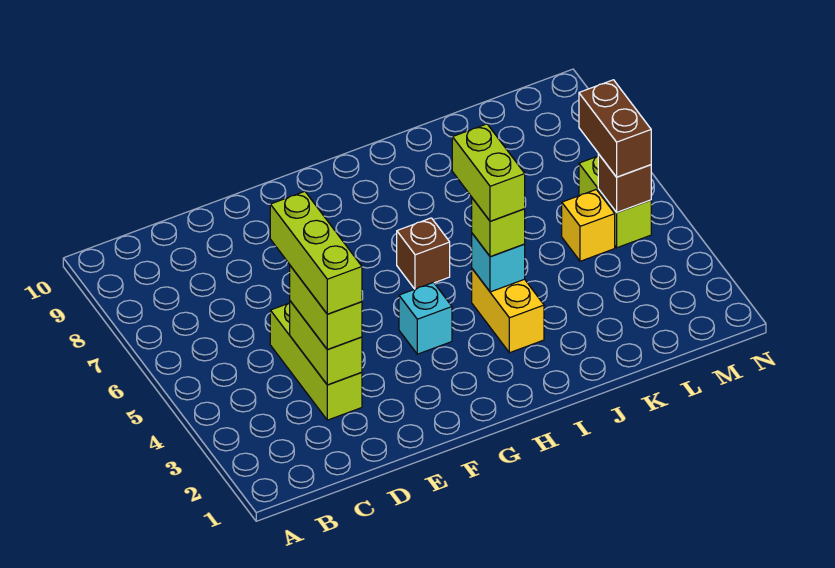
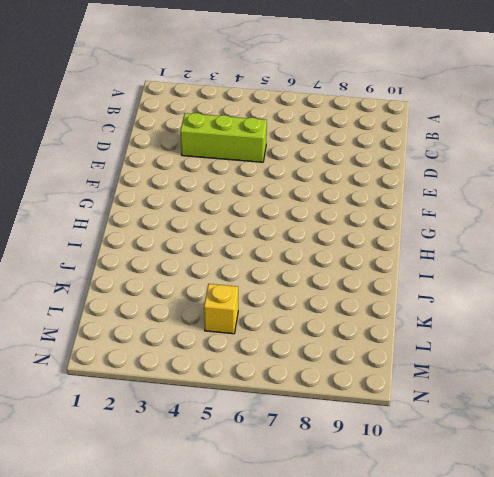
none -> cyan brick G4 level 1
none -> brown brick H6 level 1
none -> yellow brick I3:I4 level 1

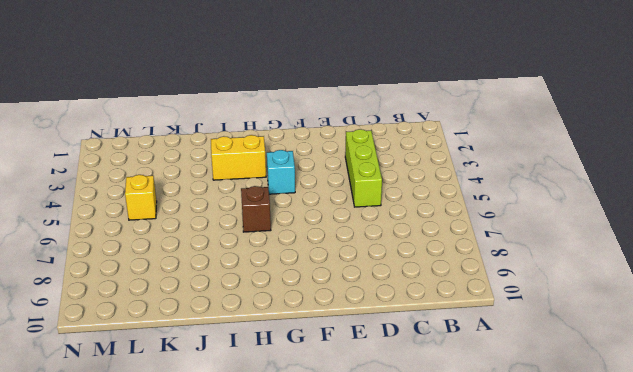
yellow brick H3:I3 level 1 -> yellow brick I3:I4 level 1
none -> lime brick M5:M6 level 1
none -> lime brick D3:D4 level 2
none -> cyan brick I4 level 2

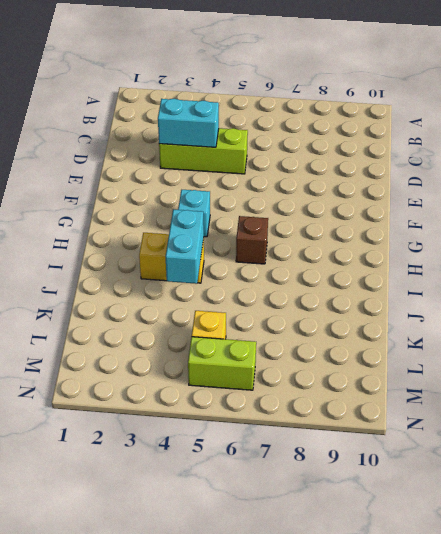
cyan brick D3:D4 level 2 -> lime brick D3:D4 level 2
cyan brick I4:J4 level 2 -> cyan brick I4 level 2
none -> brown brick M5 level 2
none -> lime brick D3:D4 level 3
none -> lime brick I4 level 3

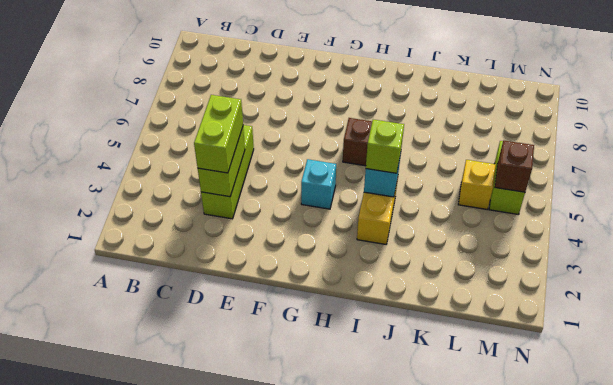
none -> brown brick M5:M6 level 3
none -> lime brick D3:D5 level 4
none -> lime brick I4:I5 level 4

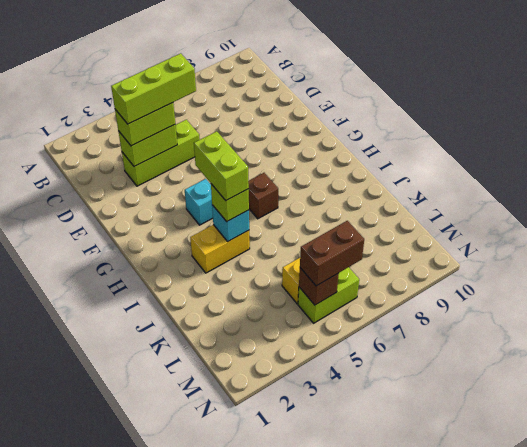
lime brick H4:I4 level 4 -> lime brick I4:I5 level 4

